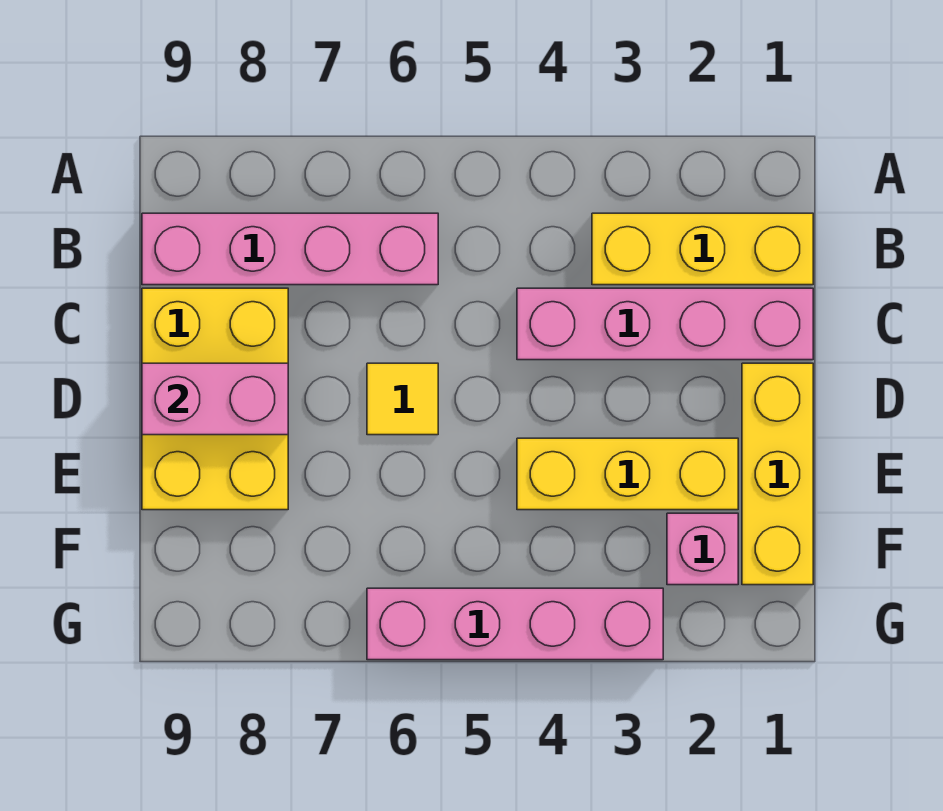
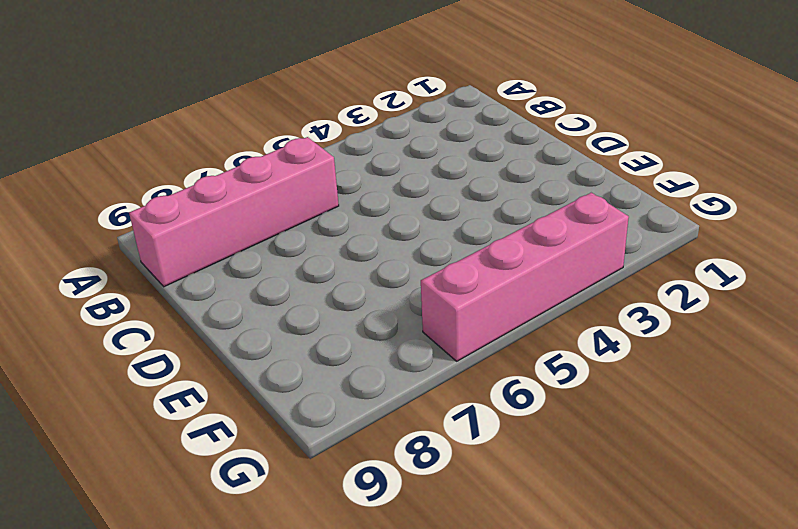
none -> yellow brick B1:B3 level 1
none -> pink brick C1:C4 level 1

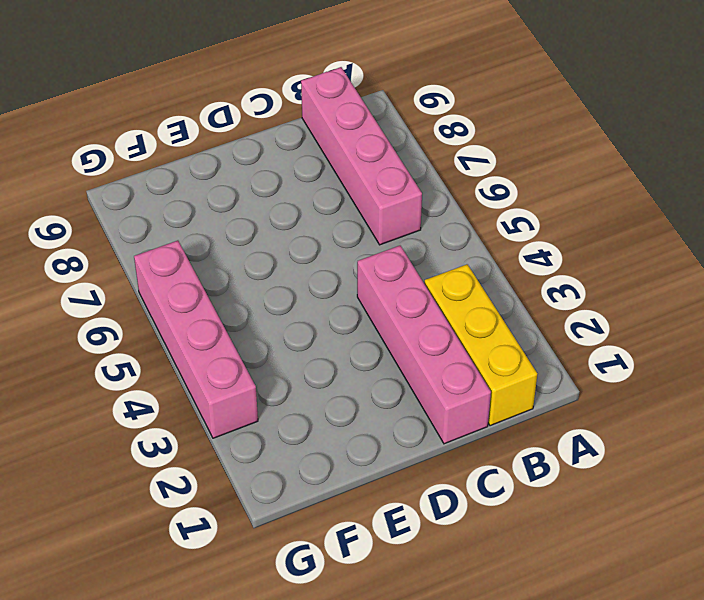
none -> yellow brick C8:E9 level 1
none -> yellow brick D1:F1 level 1

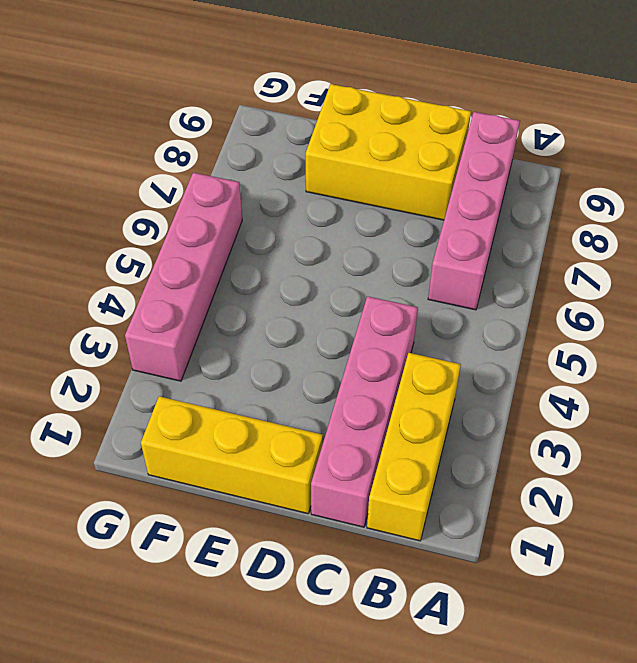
none -> yellow tile D6 level 1
none -> yellow brick E2:E4 level 1

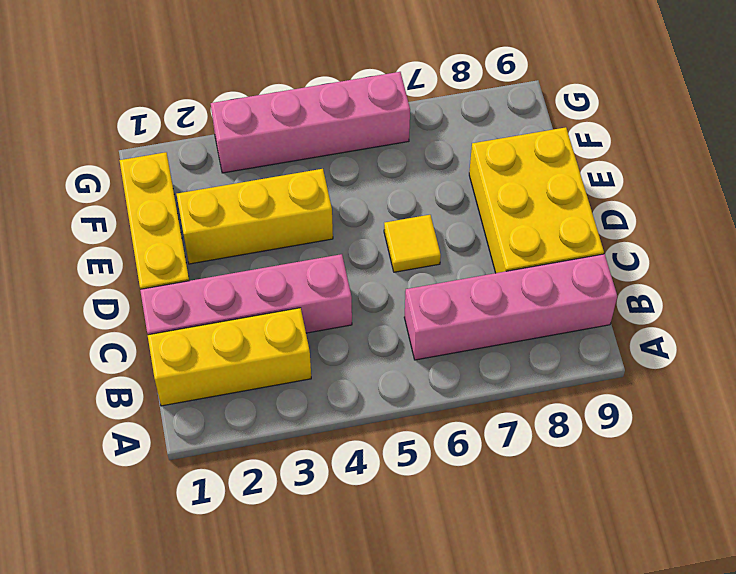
none -> pink brick F2 level 1
none -> pink brick D8:D9 level 2

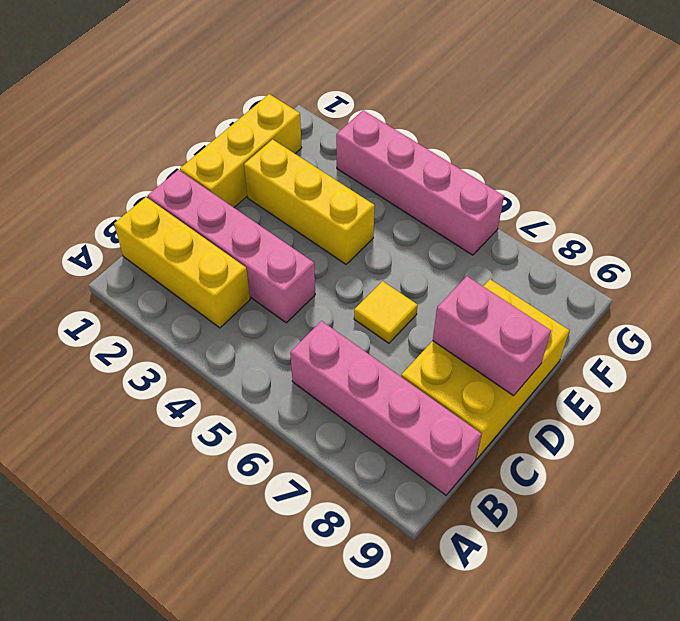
none -> pink brick F2 level 1

